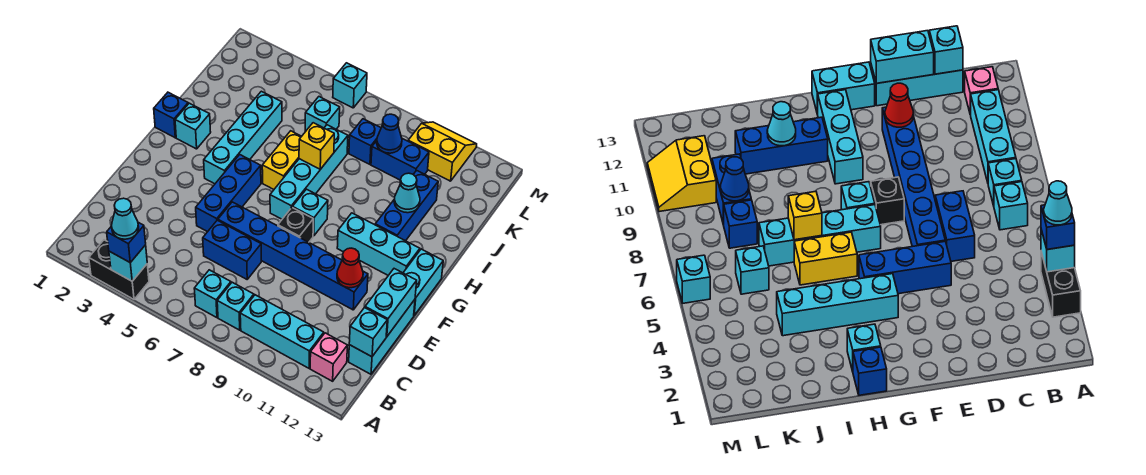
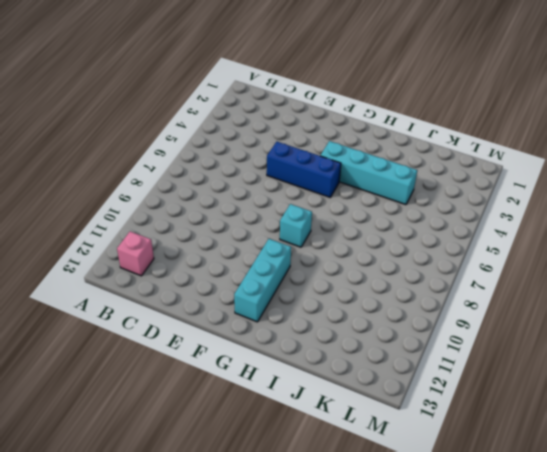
none -> black brick A3:A4 level 1
none -> cyan brick B7 level 1
none -> cyan brick B8 level 1
none -> cyan brick B9:B11 level 1

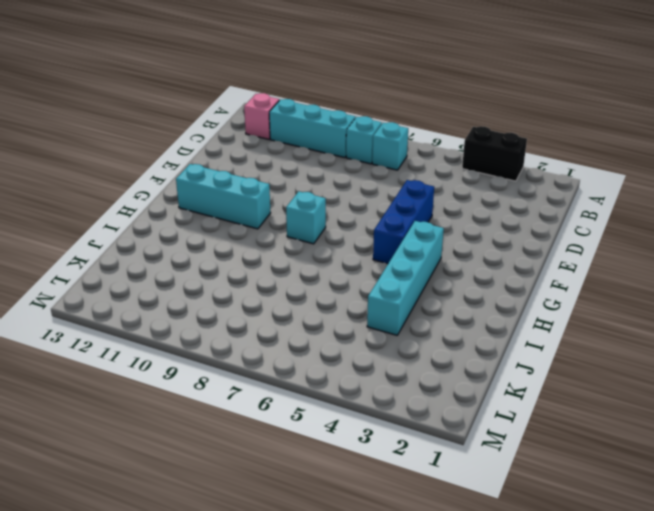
none -> cyan brick C13:E13 level 1
none -> blue brick D6:D7 level 1
none -> blue brick E6:E11 level 1
none -> black brick F8 level 1

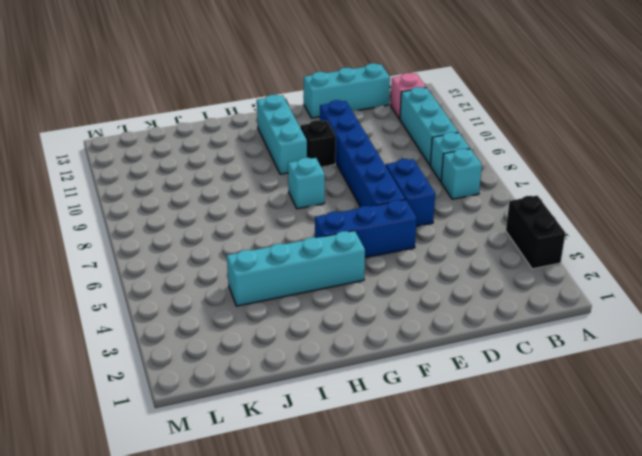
black brick F10 level 1 -> black brick F8 level 1
none -> cyan brick F13:G13 level 1
none -> cyan brick G7:J7 level 1
none -> blue brick H1 level 1
none -> cyan brick H2 level 1

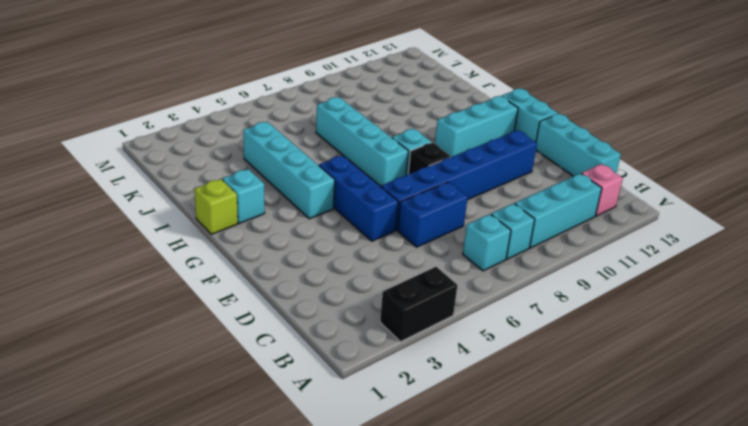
lime brick H1 level 1 -> blue brick H1 level 1
none -> yellow brick H6:I6 level 1
none -> blue brick H11:J11 level 1
none -> cyan brick K6 level 1
none -> blue brick K8 level 1

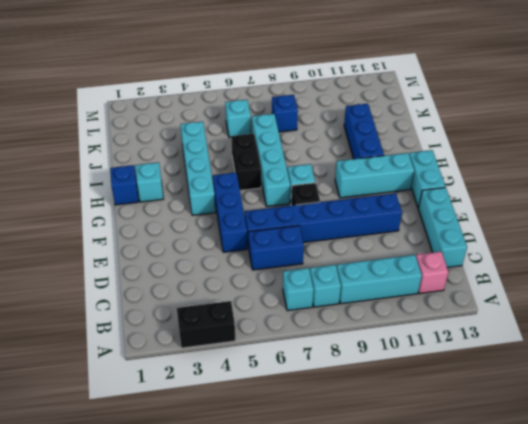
black brick H6:I6 level 1 -> yellow brick H6:I6 level 1
none -> blue brick K9:K10 level 1
none -> yellow slope L10:M11 level 1 top L
none -> cyan brick M6 level 1
none -> cyan brick A4 level 2

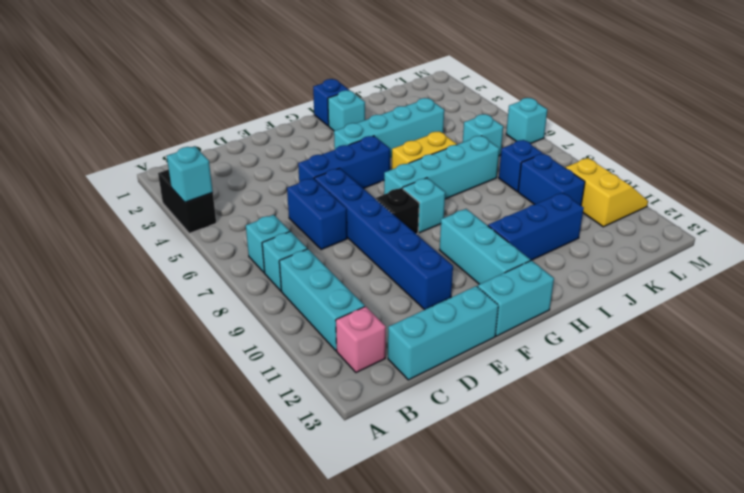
none -> cyan brick C13 level 2
none -> cyan brick D13:E13 level 2
none -> red cone E11 level 2
none -> yellow brick I7 level 2

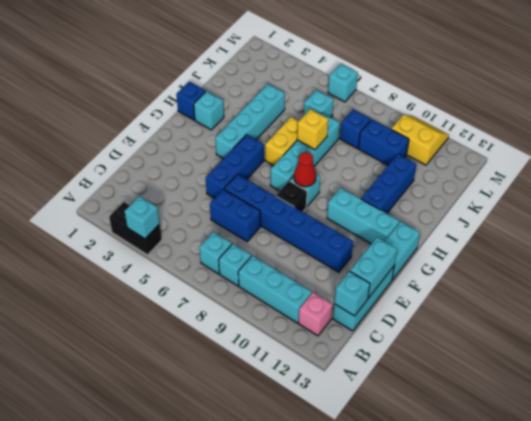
red cone G8 level 2 -> red cone E11 level 2
none -> cyan cone I11 level 2
none -> blue cone K9 level 2
none -> blue brick A4 level 3
none -> cyan cone A4 level 4

